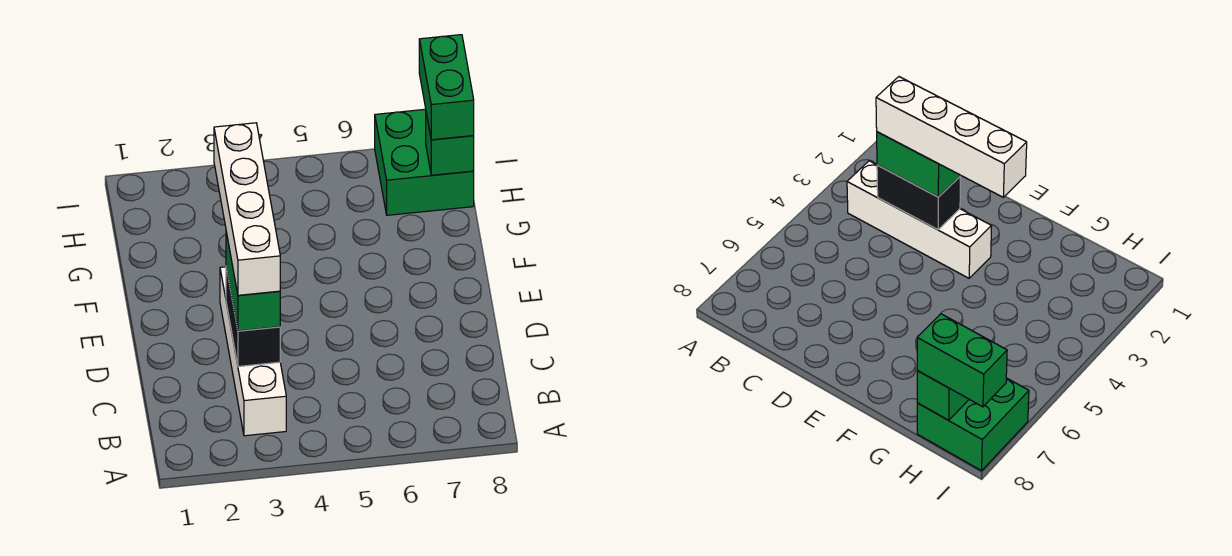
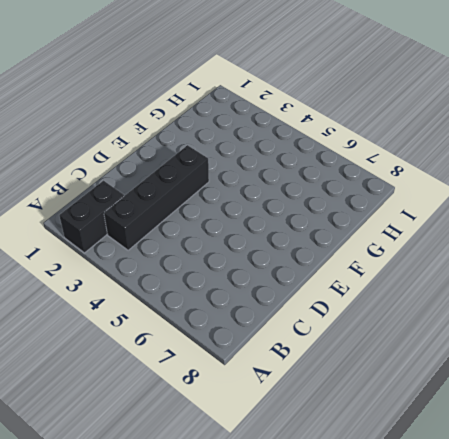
black brick A2:B2 level 1 -> black brick C3:D3 level 2
black brick B3:E3 level 1 -> white brick B3:E3 level 1
none -> green brick H7:I8 level 1
none -> green brick H8 level 2

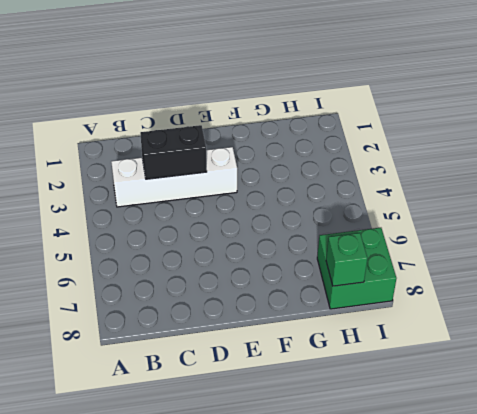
none -> green brick C3:D3 level 3
none -> green brick H8:I8 level 3

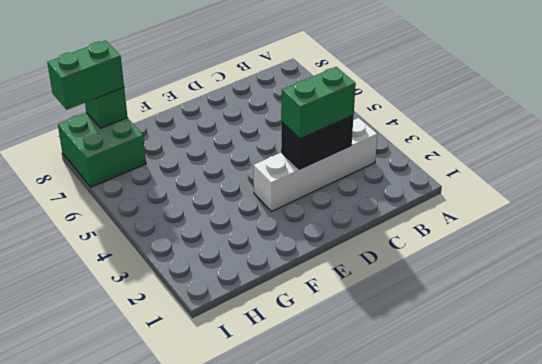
none -> white brick C3:F3 level 4

